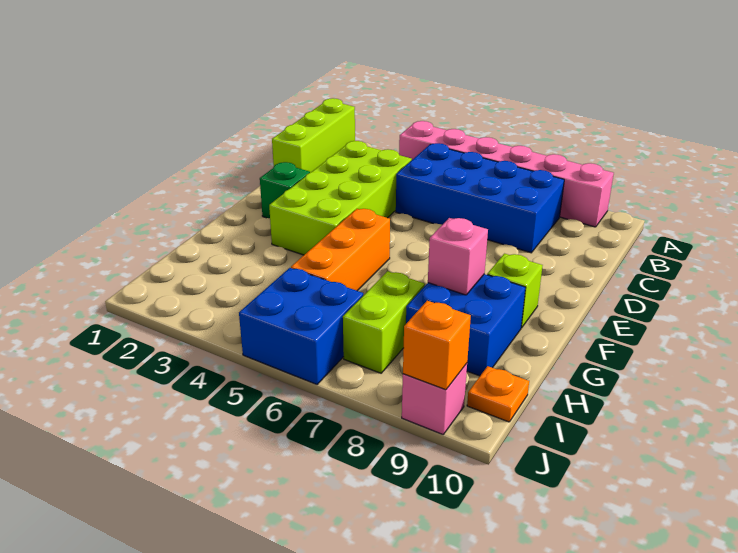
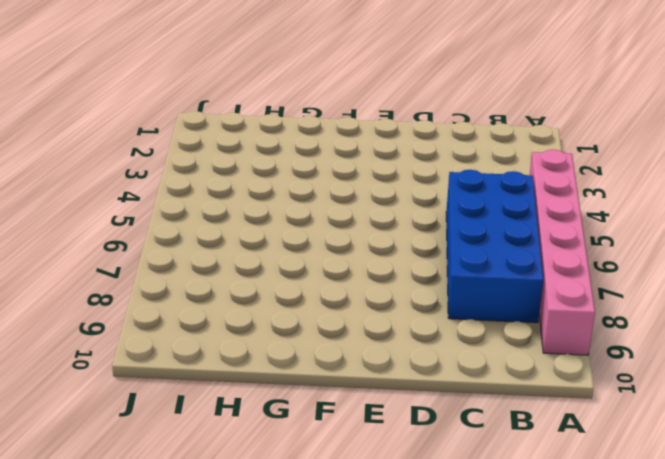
none -> lime brick A1:C1 level 1
none -> lime brick C3:F4 level 1
none -> green brick E2 level 1

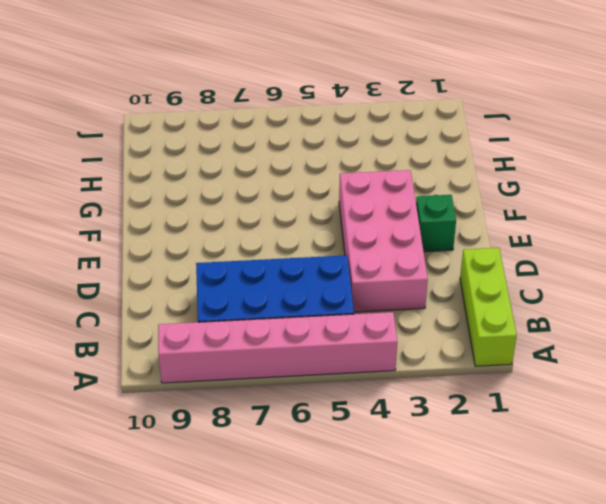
pink brick C3:F4 level 1 -> lime brick C3:F4 level 1
none -> orange brick F5:H5 level 1
none -> lime brick F9 level 1
none -> blue brick G8:H9 level 1

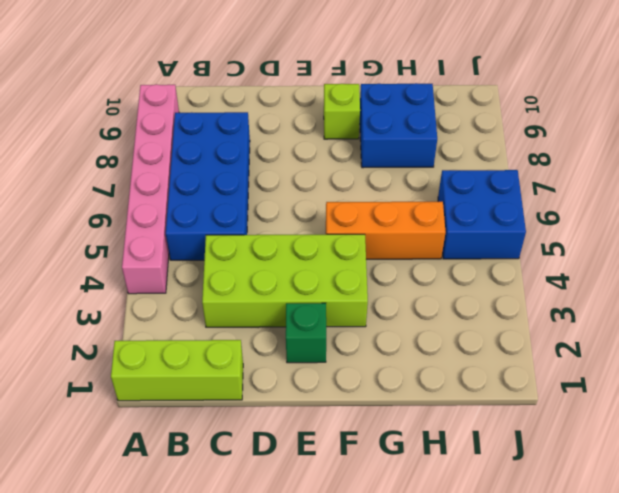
none -> lime brick H7:I7 level 1
none -> orange plate I10 level 1
none -> pink brick J9 level 1

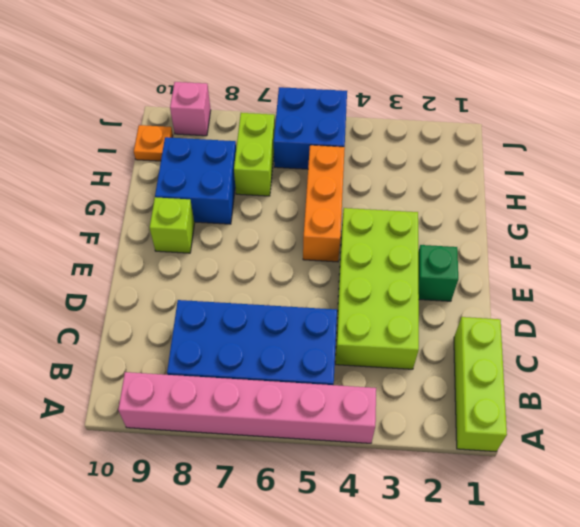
none -> pink brick G8 level 2
none -> orange brick J9 level 2

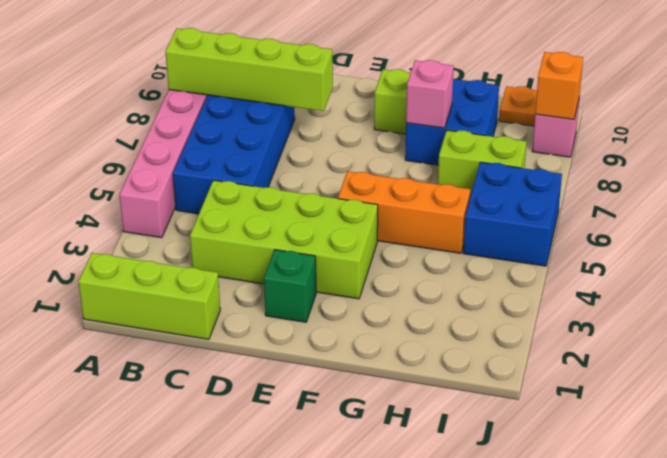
lime brick A8:D8 level 2 -> none

